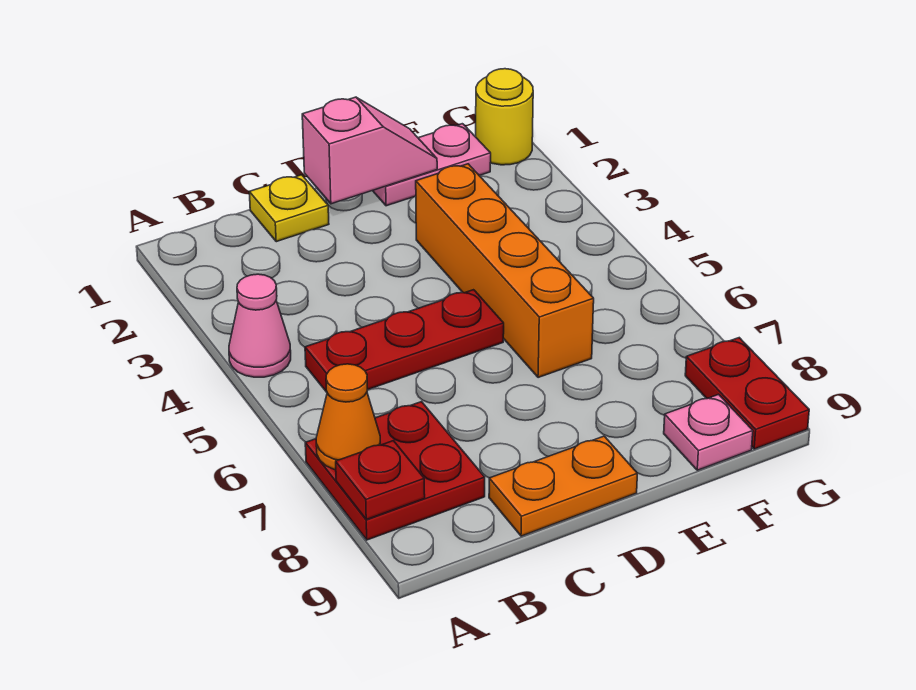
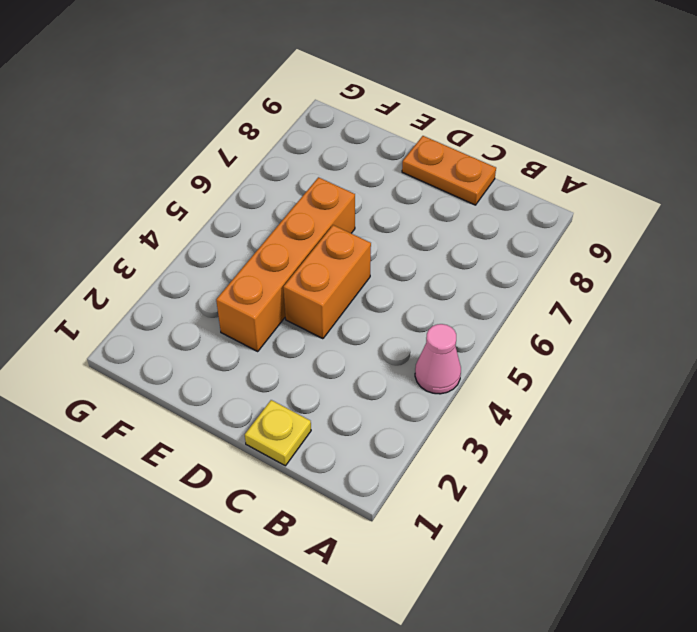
orange brick D4:D5 level 1 -> red plate B5:D5 level 1
none -> red plate A7:B8 level 1
none -> pink plate E1:F1 level 1
none -> pink plate F9 level 1

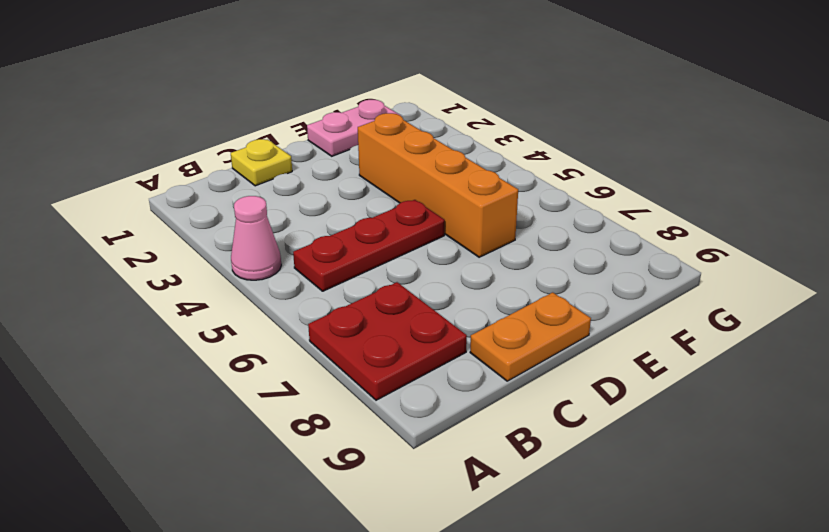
none -> pink plate F9 level 1
none -> yellow round brick G1 level 1
none -> red plate G8:G9 level 1

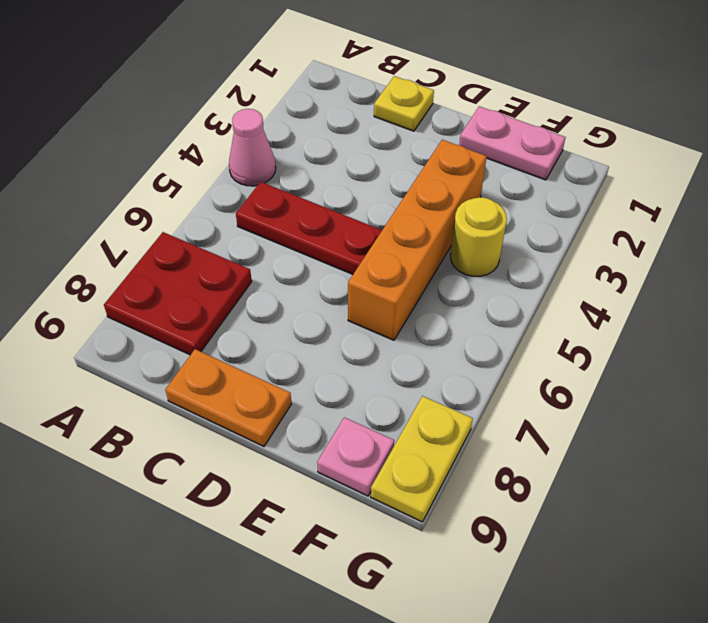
yellow round brick F4 level 1 -> yellow round brick G1 level 1
yellow plate G8:G9 level 1 -> red plate G8:G9 level 1
none -> orange cone A7 level 2
none -> red plate A8 level 2
none -> pink slope D1:E1 level 2 top D

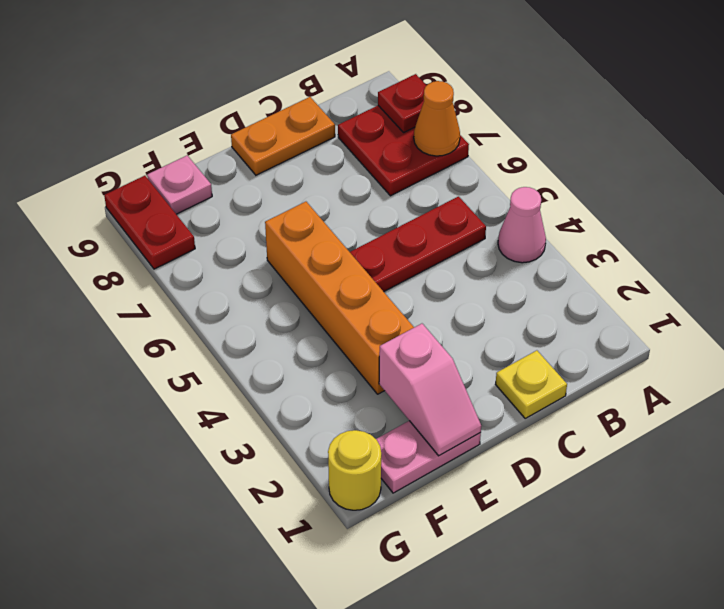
pink slope E1:E2 level 2 top 2 -> pink slope D1:E1 level 2 top D

